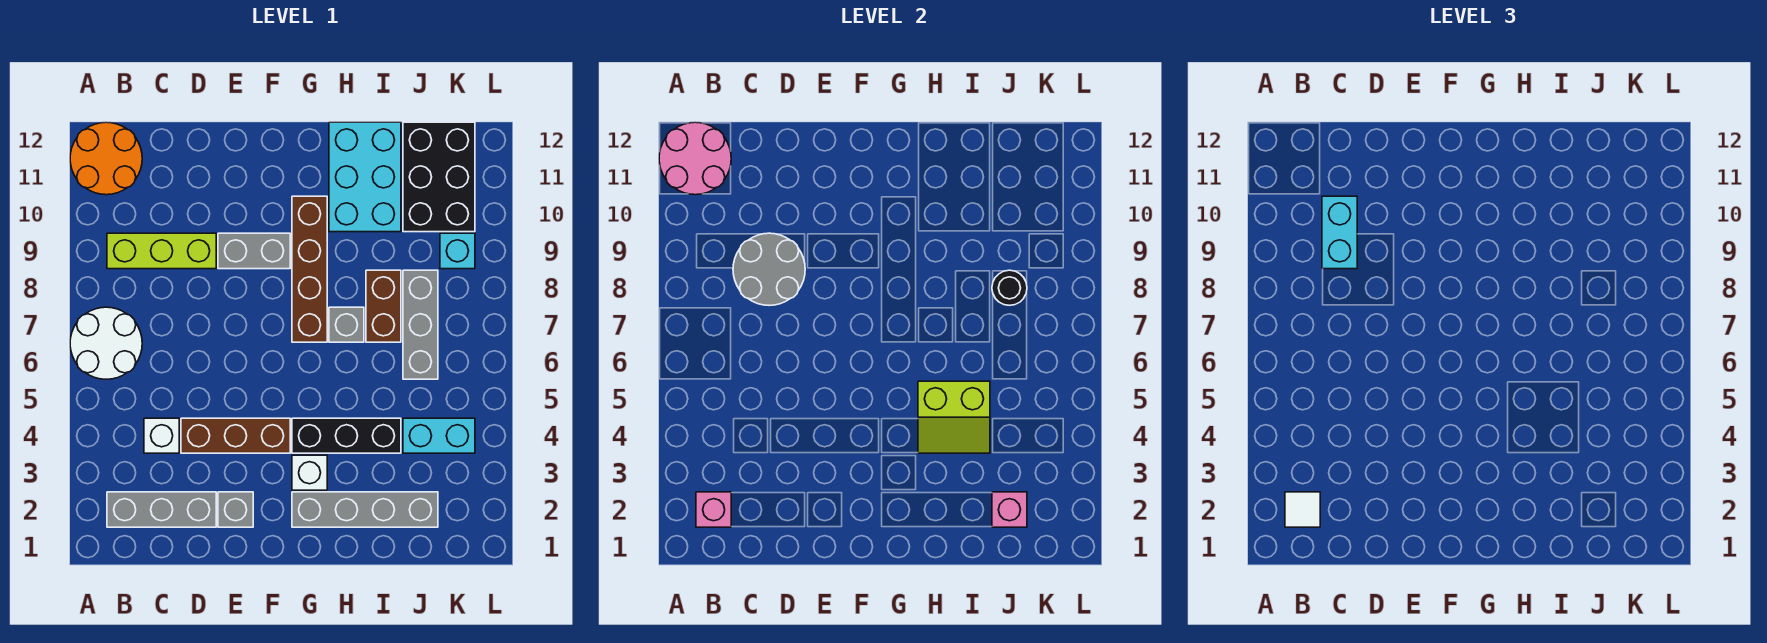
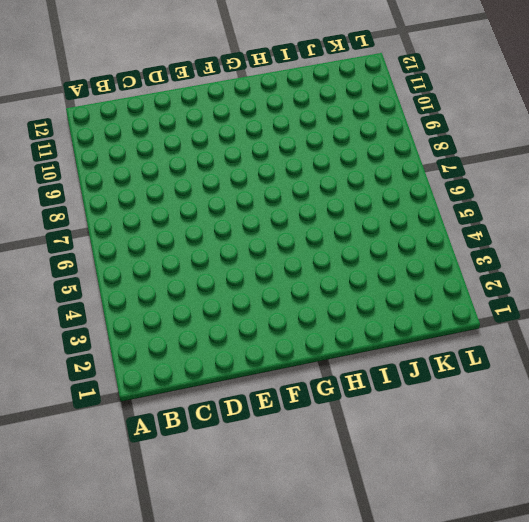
none -> white round brick A6:B7 level 1
none -> orange round brick A11:B12 level 1
none -> grey brick B2:D2 level 1

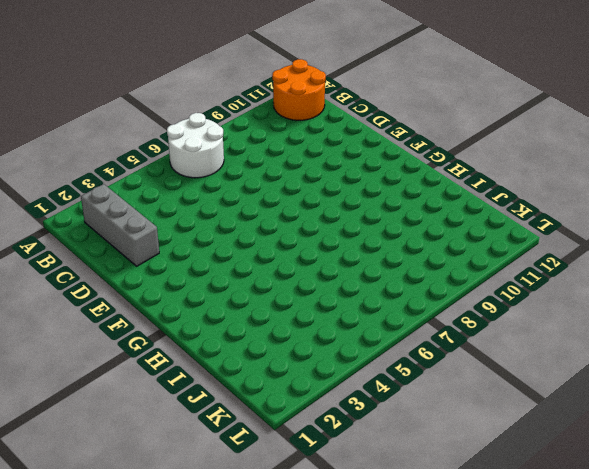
none -> lime brick B9:D9 level 1
none -> white brick C4 level 1
none -> brown brick D4:F4 level 1

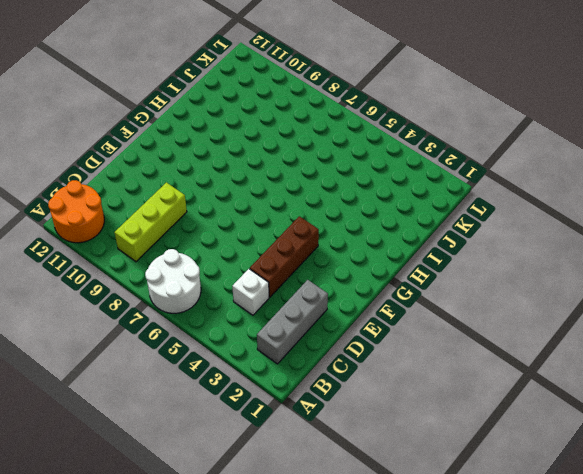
none -> grey brick E2 level 1
none -> grey brick E9:F9 level 1
none -> grey brick G2:J2 level 1

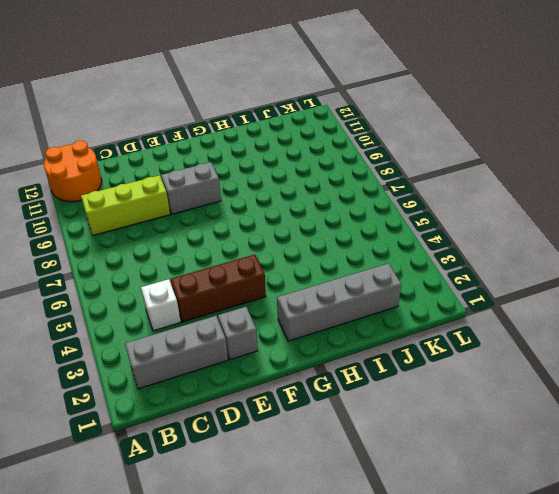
none -> white round brick A6:B7 level 1
none -> white brick G3 level 1
none -> black brick G4:I4 level 1

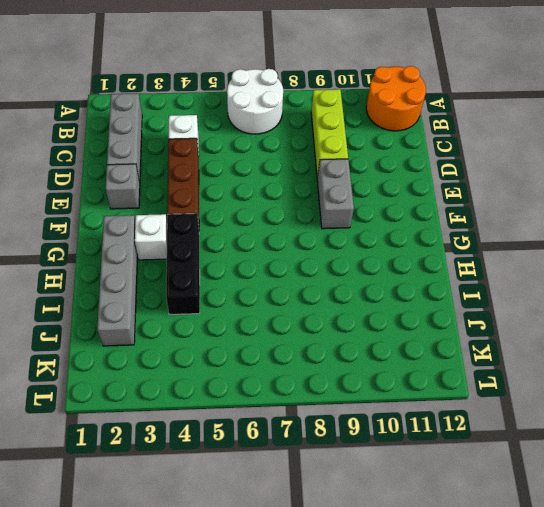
none -> brown brick G7:G10 level 1
none -> grey brick H7 level 1
none -> cyan brick H10:I12 level 1

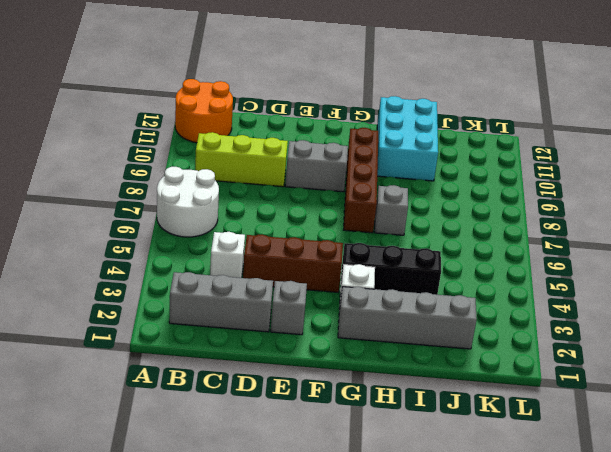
none -> brown brick I7:I8 level 1
none -> cyan brick J4:K4 level 1
none -> grey brick J6:J8 level 1

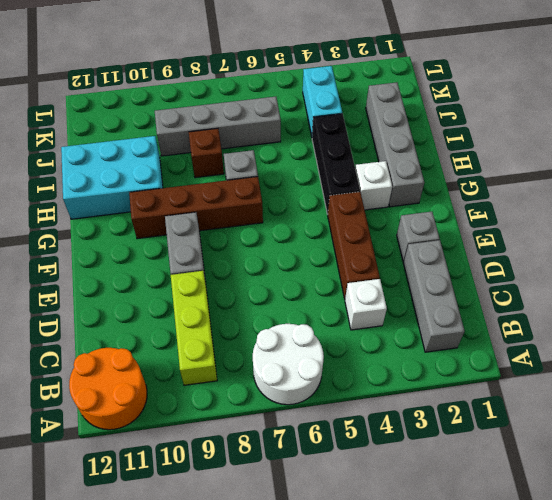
brown brick I8 level 1 -> brown brick I7:I8 level 1
grey brick J6:J9 level 1 -> grey brick J6:J8 level 1
none -> black brick J10:K12 level 1
none -> cyan brick K9 level 1
none -> pink round brick A11:B12 level 2

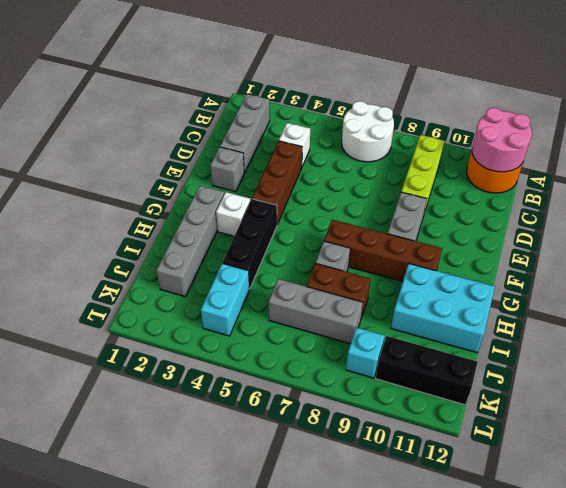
black brick K10:K12 level 1 -> black brick J10:K12 level 1
none -> pink brick B2 level 2
none -> grey round brick C8:D9 level 2
none -> lime slope H4:I5 level 2 top 5

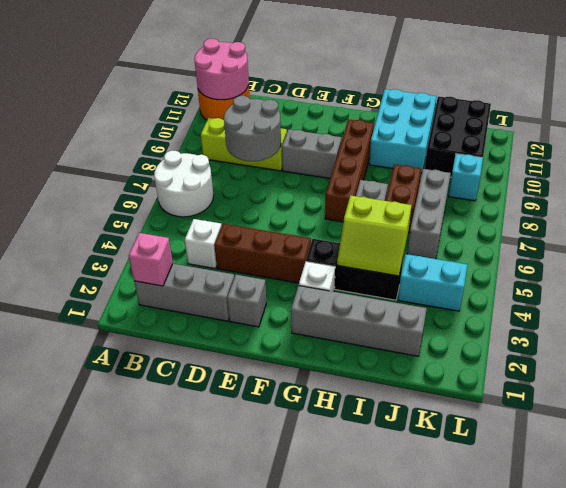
none -> pink brick J2 level 2
none -> black round brick J8 level 2
none -> white tile B2 level 3

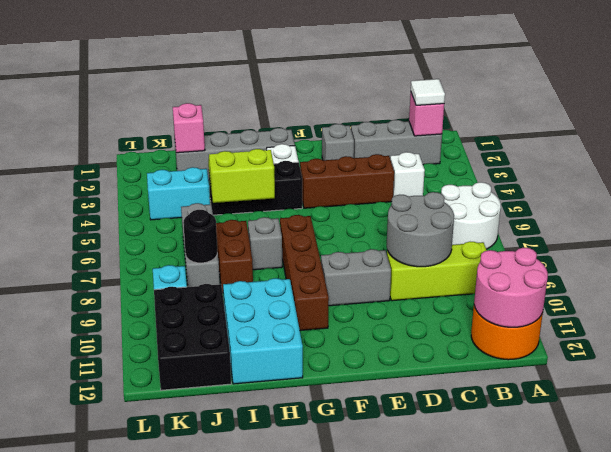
none -> cyan brick C9:C10 level 3

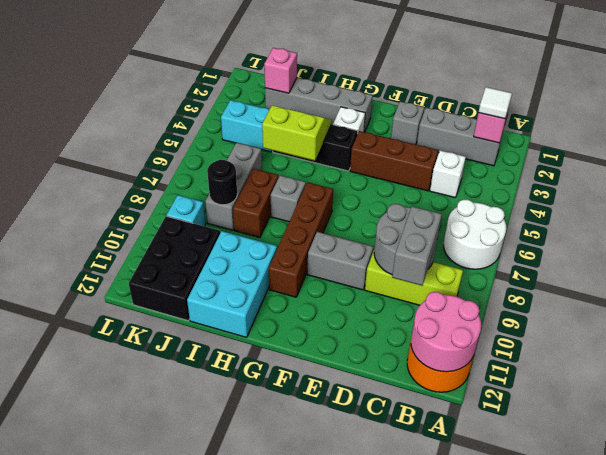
grey brick C9:C10 level 3 -> cyan brick C9:C10 level 3

